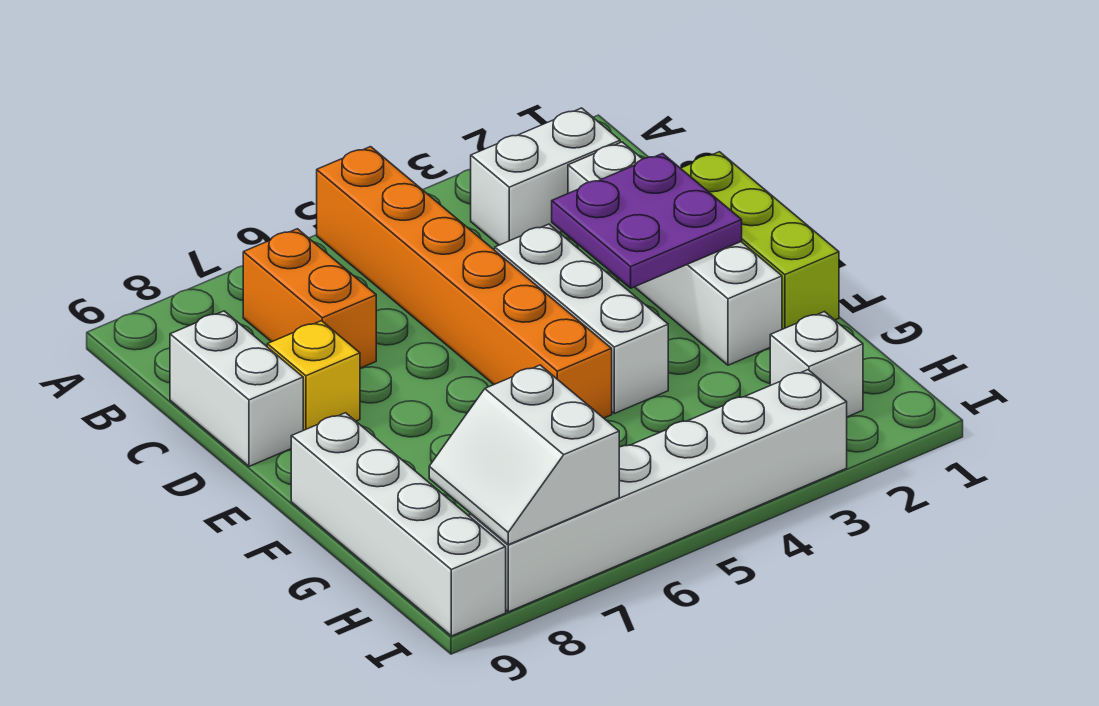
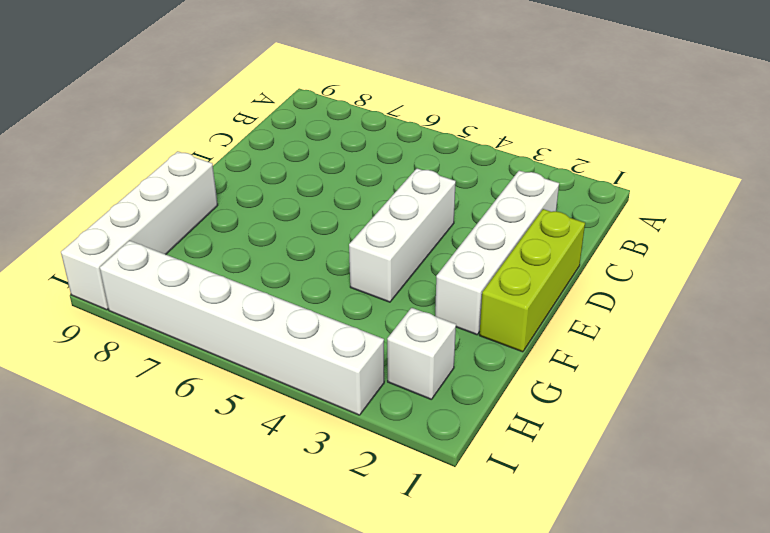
none -> orange brick A5:F5 level 1
none -> white brick B2:B3 level 1
none -> orange brick B7:C7 level 1

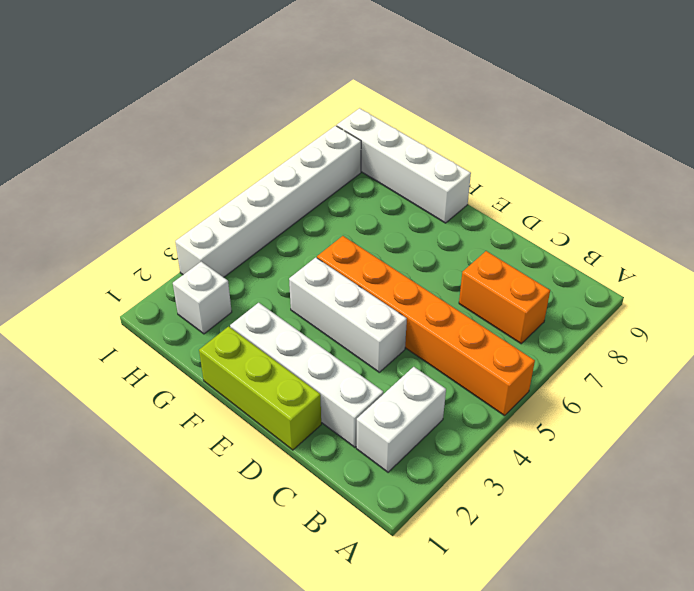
none -> white brick C9:D9 level 1
none -> yellow brick D8 level 1
none -> purple plate D2:E3 level 2

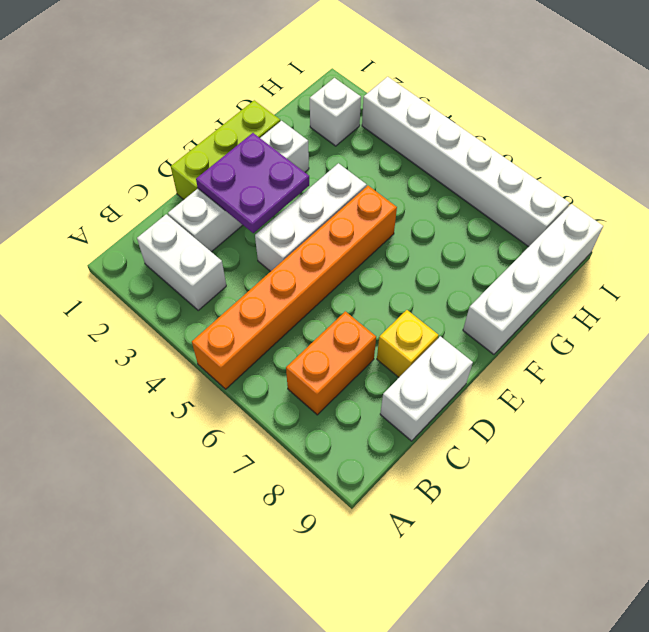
none -> white slope H7:I8 level 2 top 7

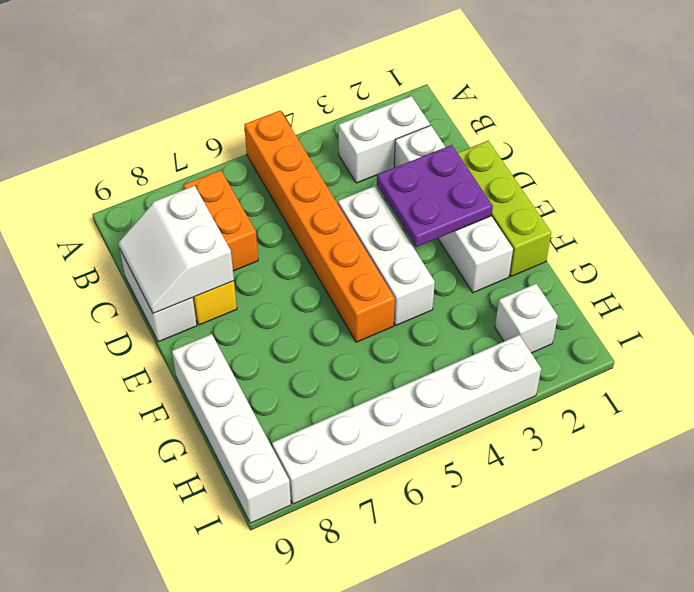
white slope C8:D9 level 2 top 8 -> white slope H7:I8 level 2 top 7

